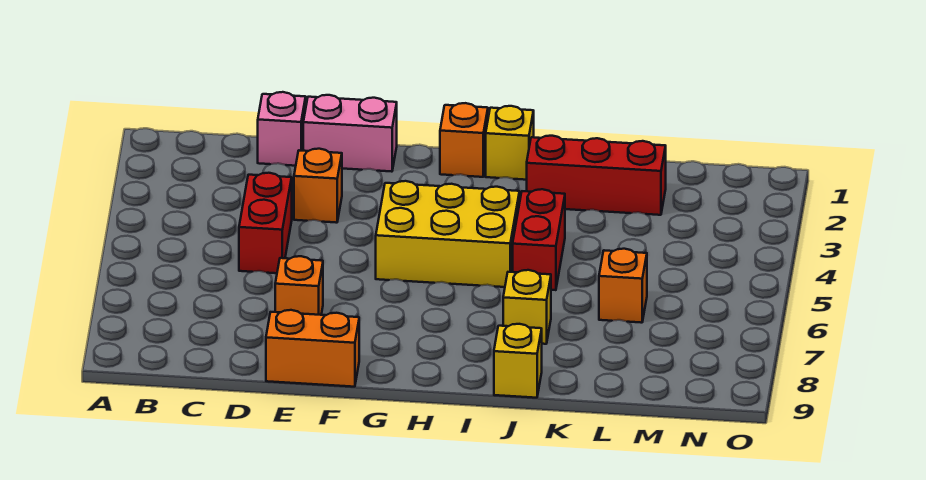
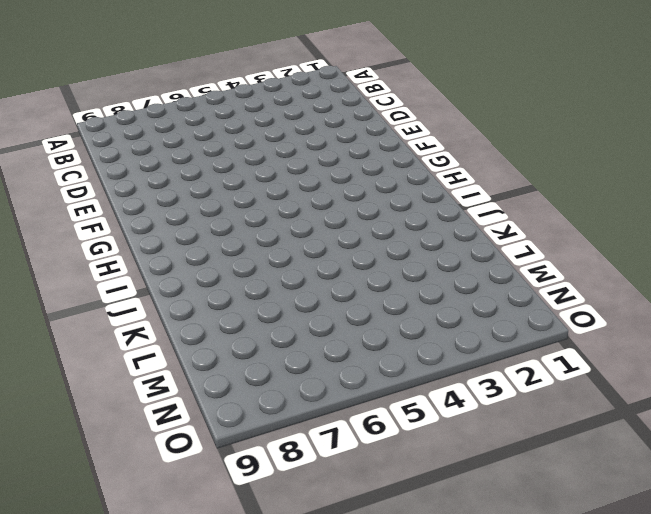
none -> pink brick D1 level 1
none -> red brick D4:D5 level 1
none -> pink brick E1:F1 level 1

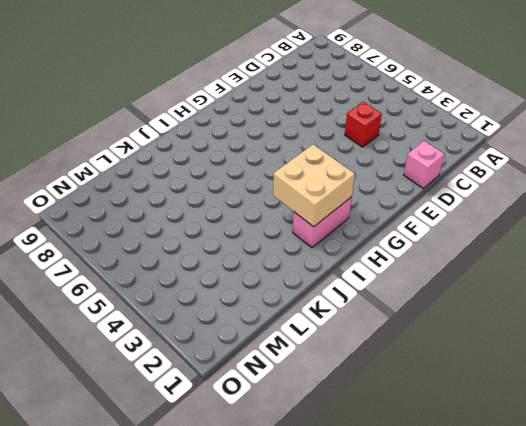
red brick D4 level 1 -> red brick D4:D5 level 1
pink brick H2:I2 level 1 -> pink brick E1:F1 level 1
tan brick H2:I3 level 2 -> none
none -> orange brick E3 level 1
none -> orange brick E7 level 1
none -> orange brick E9:F9 level 1

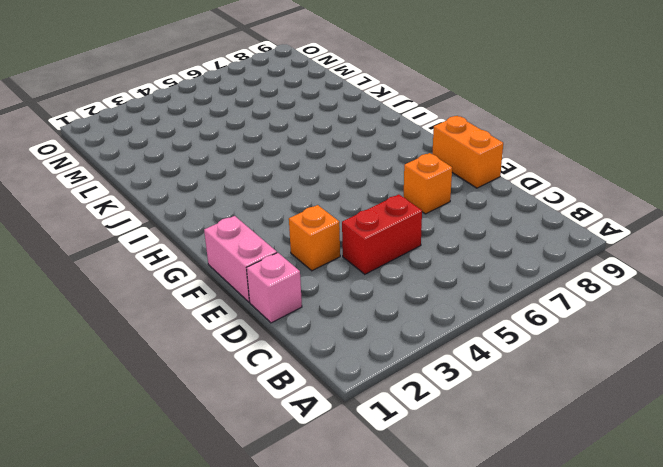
none -> yellow brick G4:I5 level 1
none -> orange brick H1 level 1
none -> yellow brick I1 level 1

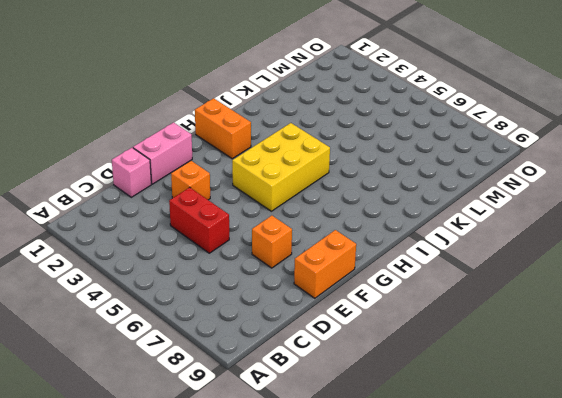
orange brick H1:H2 level 1 -> orange brick H1 level 1
none -> yellow brick I1 level 1
none -> red brick J2:L2 level 1
none -> red brick J4:J5 level 1

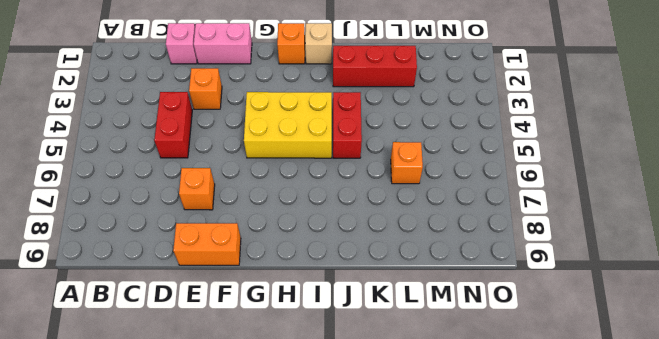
tan brick I1 level 1 -> yellow brick I1 level 1
none -> yellow brick J7 level 1
none -> yellow brick J9 level 1

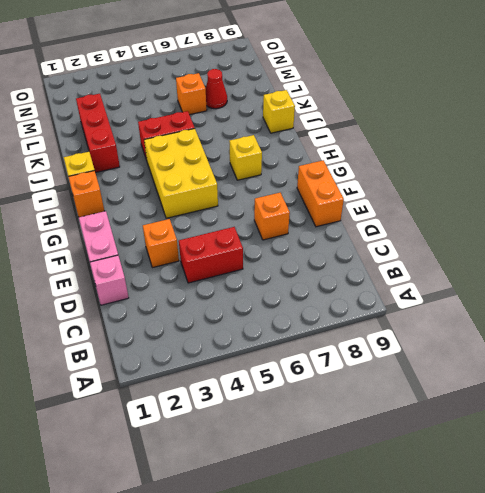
yellow brick H7 level 1 -> yellow brick J7 level 1
red cone L7 level 1 -> none

